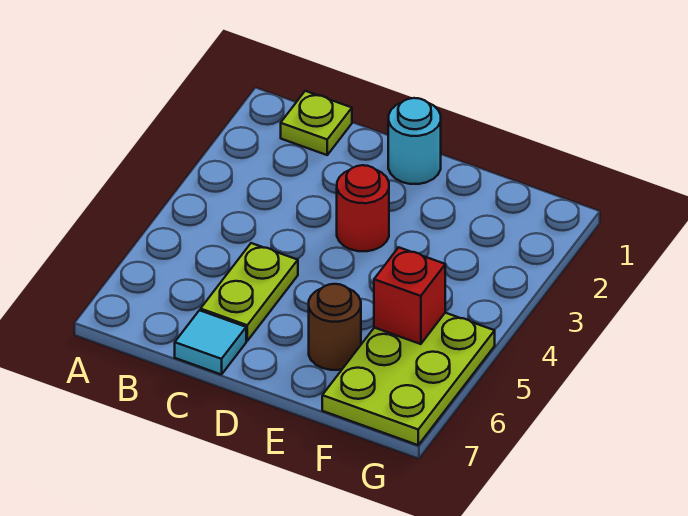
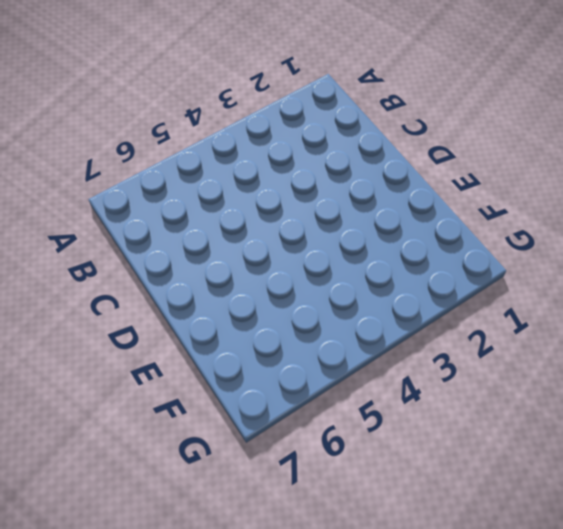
none -> lime plate B1 level 1
none -> lime plate C5:C6 level 1

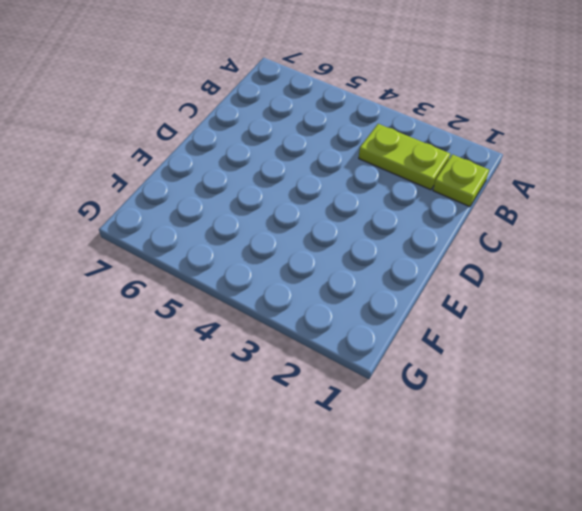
lime plate B2:B3 level 1 -> lime plate C5:C6 level 1
none -> cyan tile C7 level 1
none -> cyan round brick D1 level 1

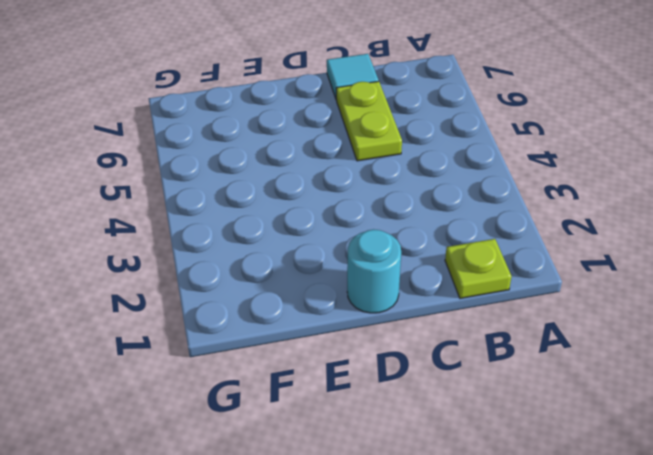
none -> red round brick D3 level 1
none -> brown round brick E6 level 1

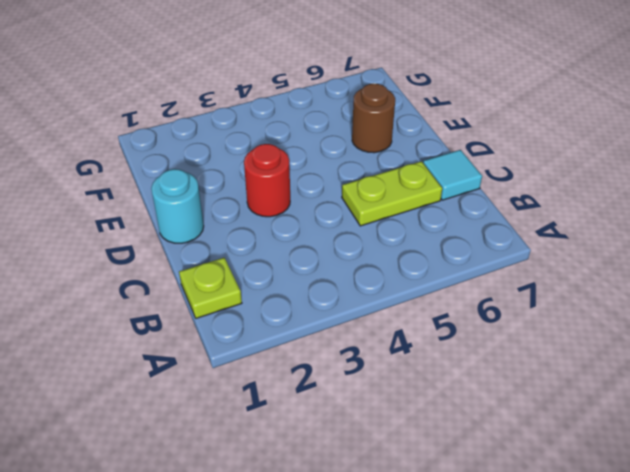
none -> lime plate F5:G7 level 1
none -> red brick F5 level 2

